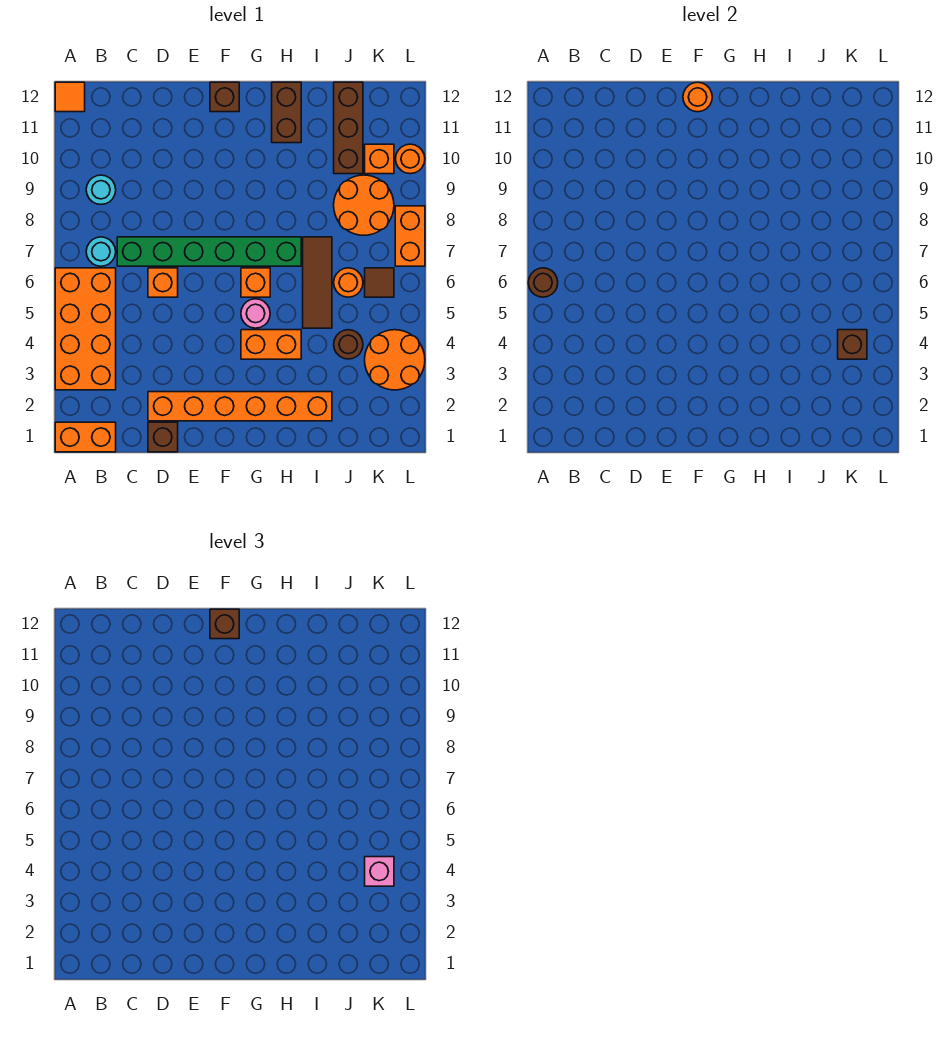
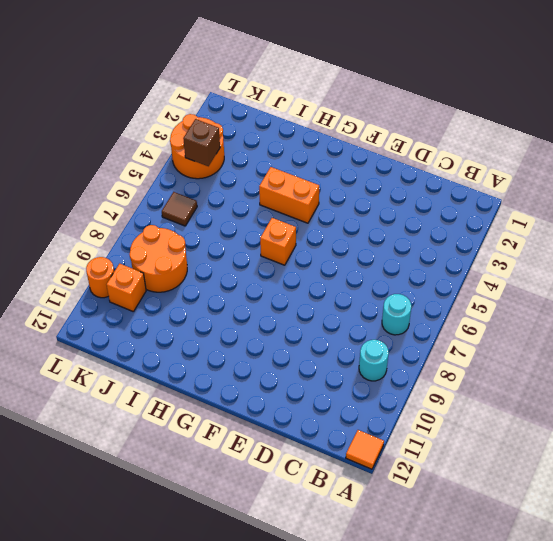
none -> orange brick A1:B1 level 1
none -> orange brick A3:B6 level 1
none -> green brick C7:H7 level 1

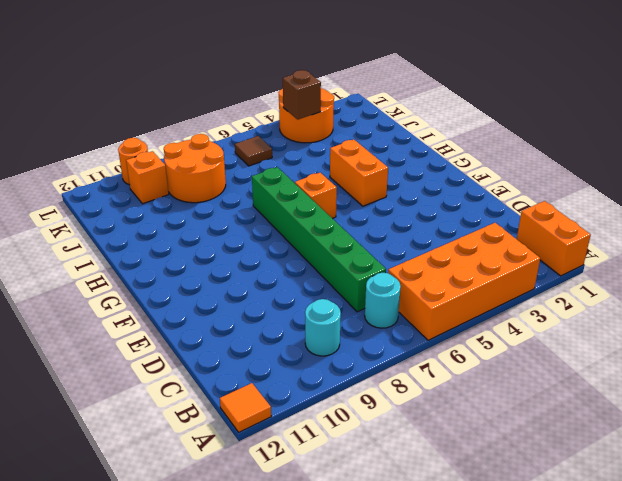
none -> brown brick D1 level 1
none -> orange brick D2:I2 level 1
none -> orange brick D6 level 1

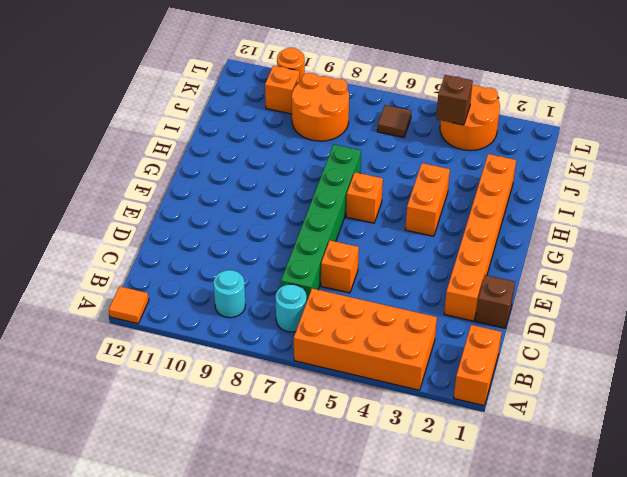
none -> brown brick F12 level 1
none -> pink round brick G5 level 1
none -> brown brick H11:H12 level 1

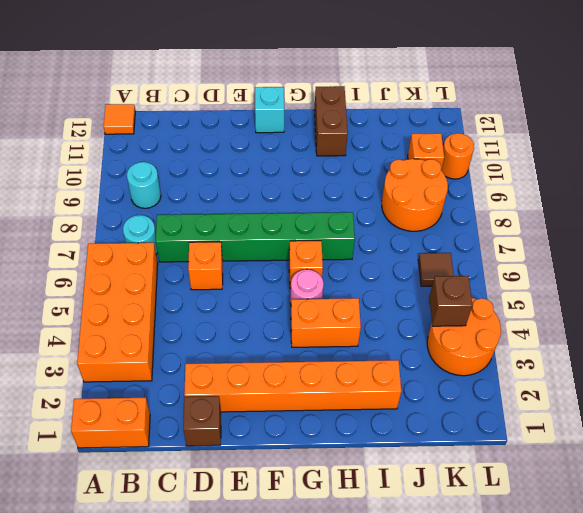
cyan brick F12 level 1 -> brown brick F12 level 1
none -> brown tile I5:I7 level 1
none -> brown round brick J4 level 1
none -> orange round brick J6 level 1

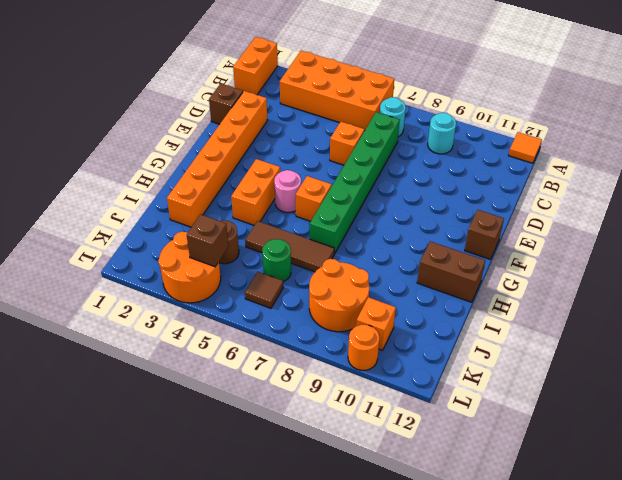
green round brick J6 level 1 -> orange round brick J6 level 1
none -> brown brick J10:J12 level 1
none -> orange brick L7:L8 level 1
none -> brown round brick A6 level 2

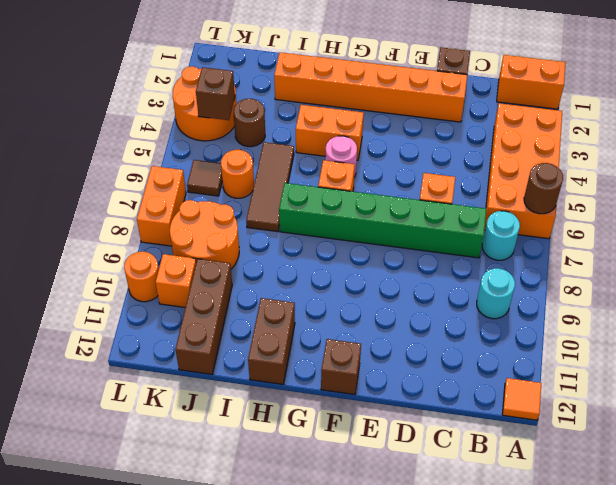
none -> orange round brick F12 level 2
none -> brown brick F12 level 3
none -> pink brick K4 level 3

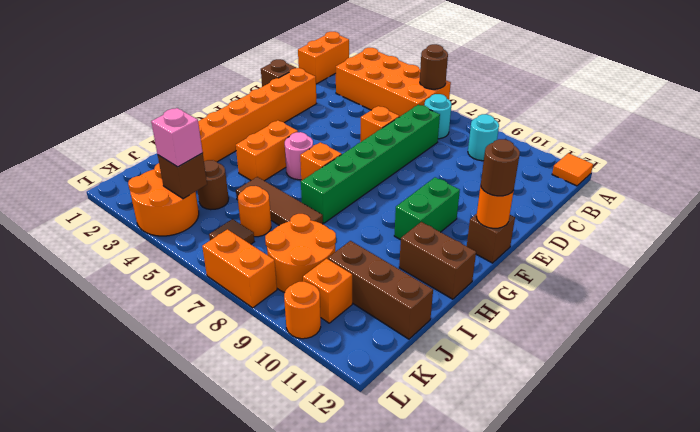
green brick F10:G10 level 1 -> none
brown round brick F12 level 3 -> brown brick F12 level 3

